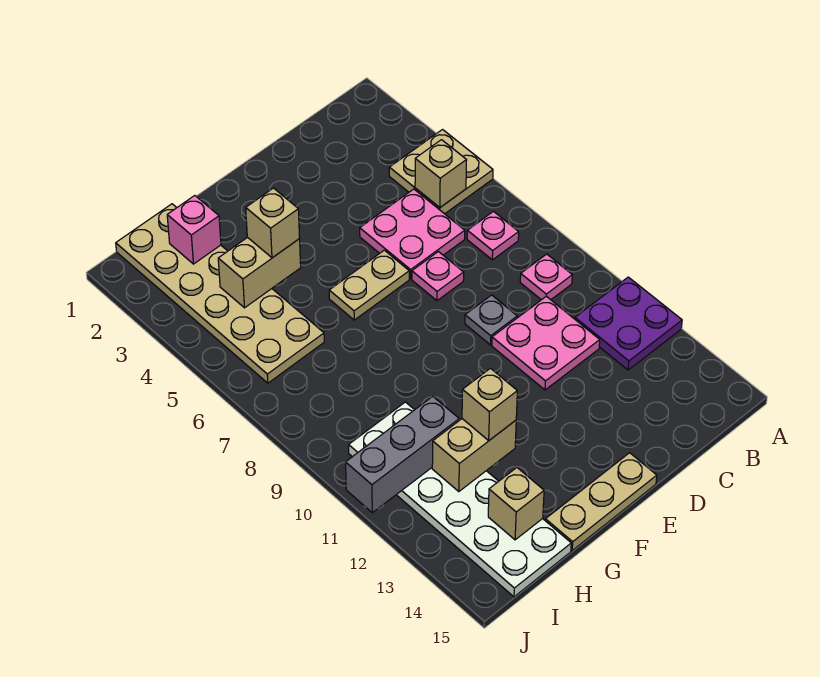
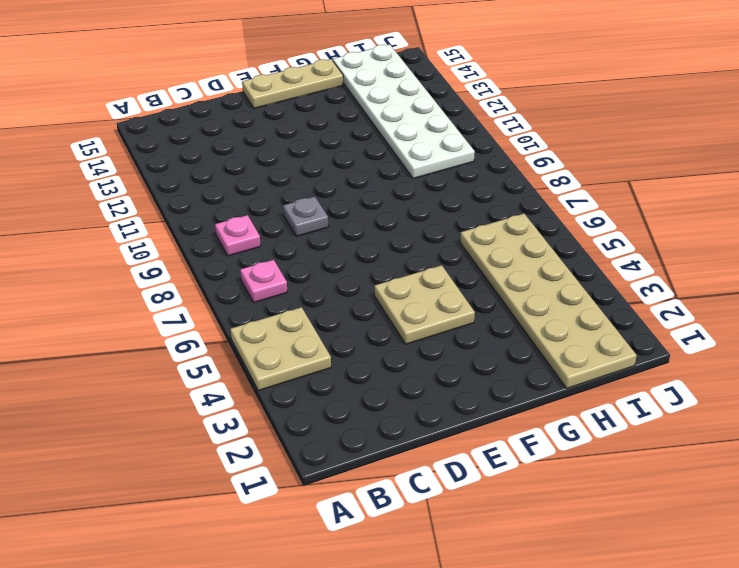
tan plate E4:F5 level 1 -> none
none -> purple plate A11:B12 level 1
none -> pink plate C5:D6 level 1
none -> pink plate C10:D11 level 1

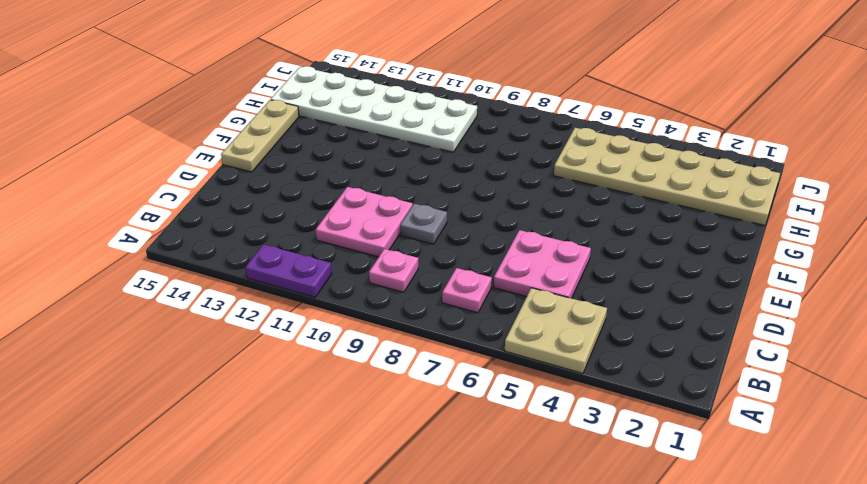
purple plate A11:A12 level 1 -> purple plate A11:B12 level 1
none -> pink plate D7 level 1
none -> tan plate E6:F6 level 1
none -> tan brick B5 level 2

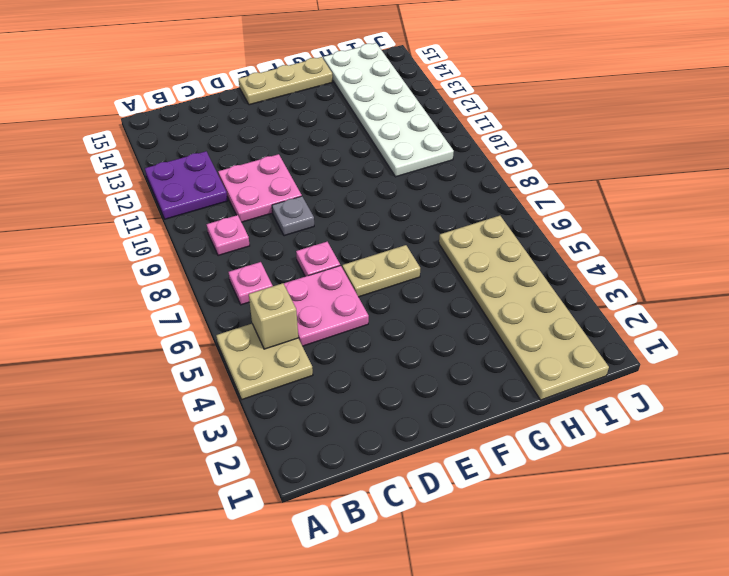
none -> tan brick G4:H4 level 2
none -> tan brick G12:H12 level 2
none -> pink brick H2 level 2

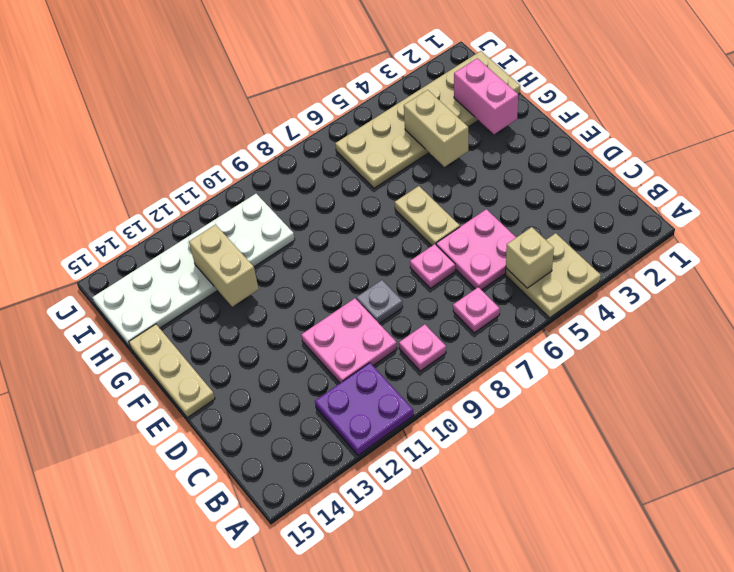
pink brick G2:H2 level 2 -> pink brick H2 level 2
none -> grey brick H11:J11 level 2
none -> tan brick H14 level 2
none -> tan brick G4 level 3

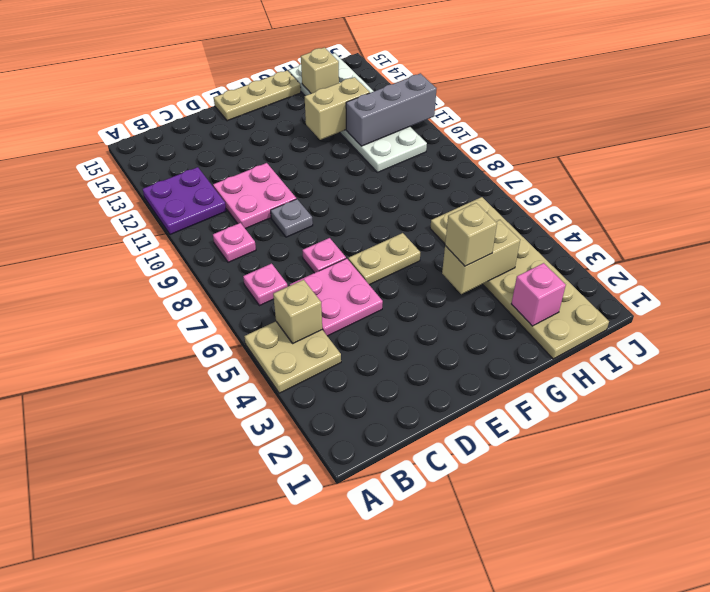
none -> tan brick G12 level 3

